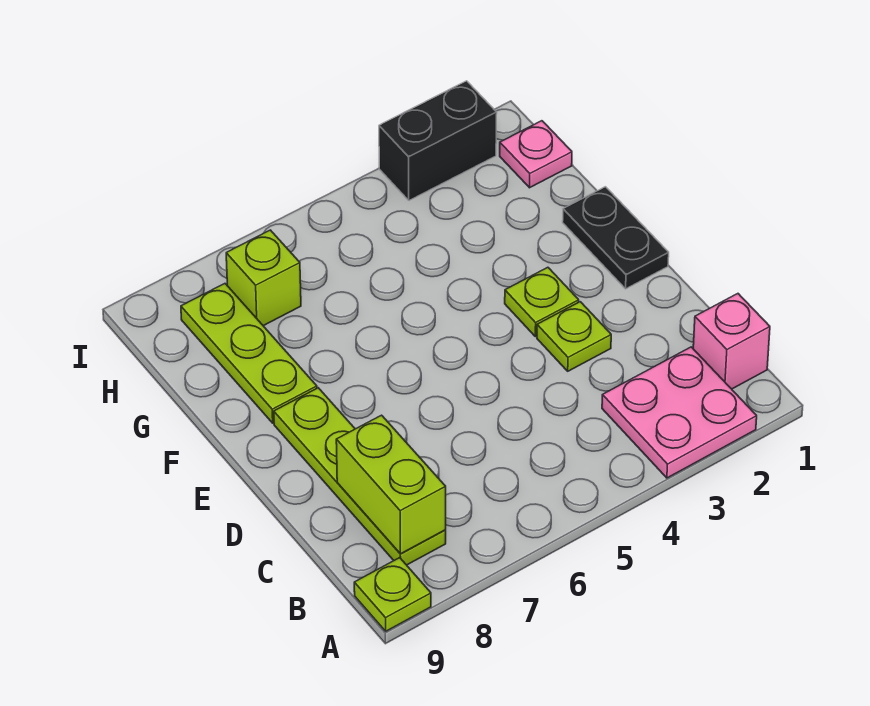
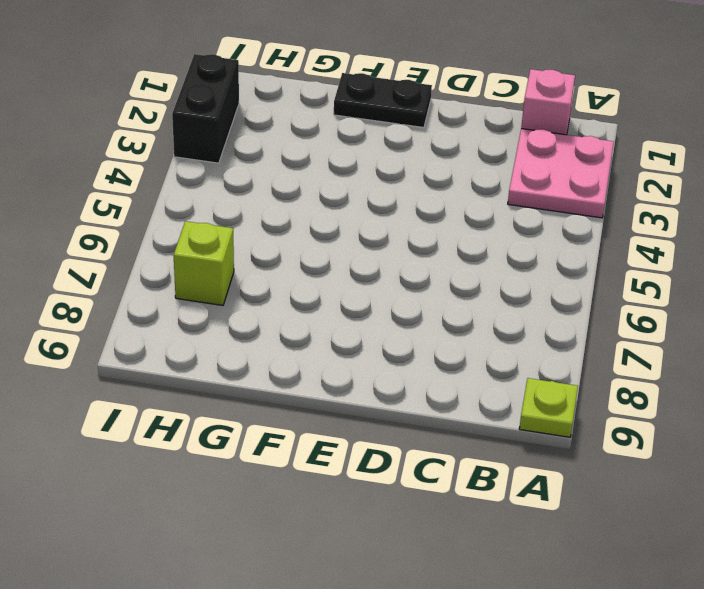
none -> lime plate B8:E8 level 1
none -> lime plate D3 level 1
none -> lime plate E3 level 1

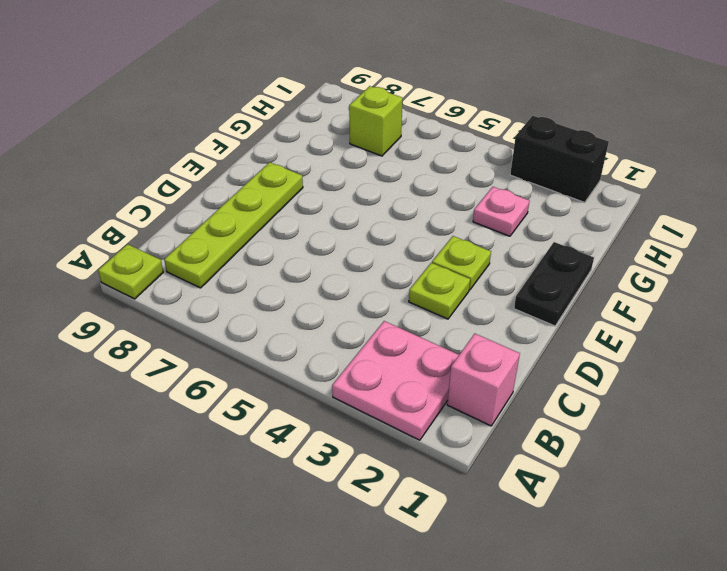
pink plate G3 level 1 -> pink plate H1 level 1
none -> lime plate F8:H8 level 1
none -> lime brick B8:C8 level 2

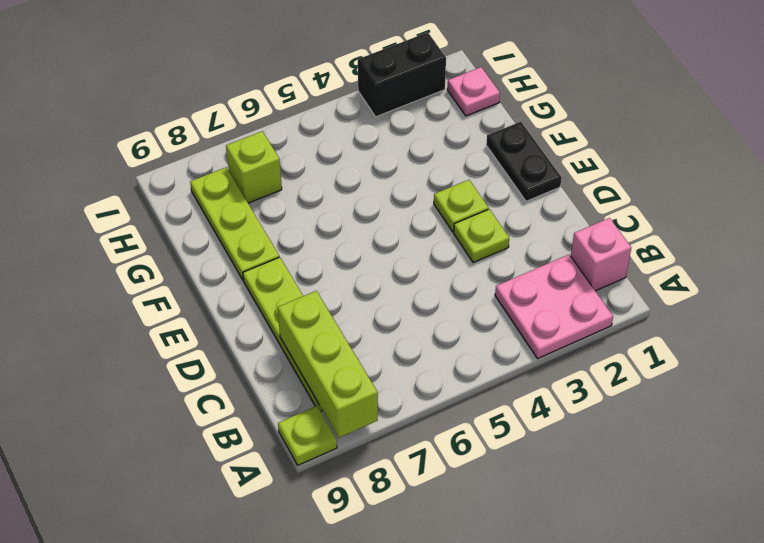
lime brick A8:C8 level 2 -> lime brick B8:C8 level 2

